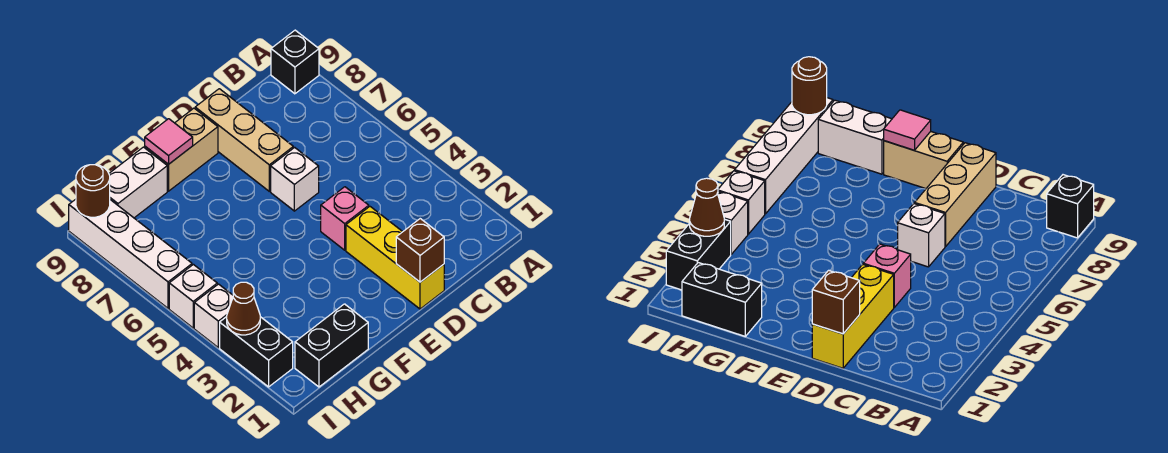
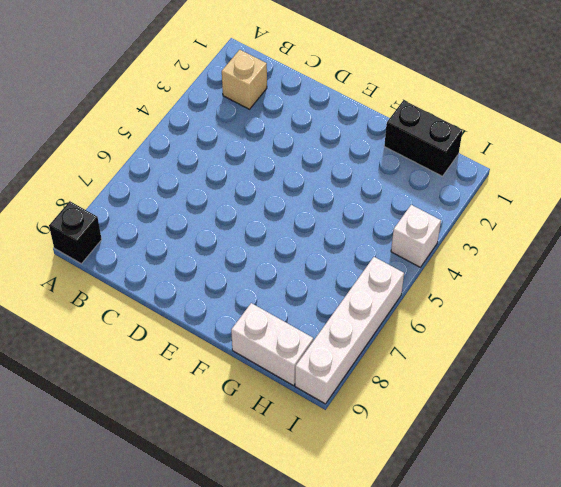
tan brick B2 level 1 -> none
none -> yellow brick D1:D3 level 1
none -> pink brick D4 level 1
none -> white brick D6 level 1

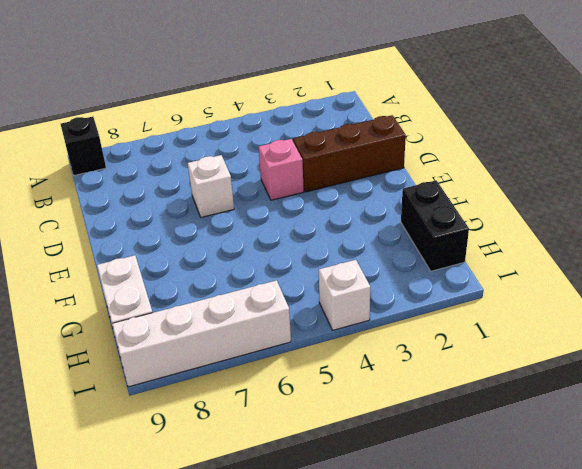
brown brick D1:D3 level 1 -> yellow brick D1:D3 level 1
none -> tan brick D7:D9 level 1
none -> tan brick E9:F9 level 1
none -> black brick I2:I3 level 1

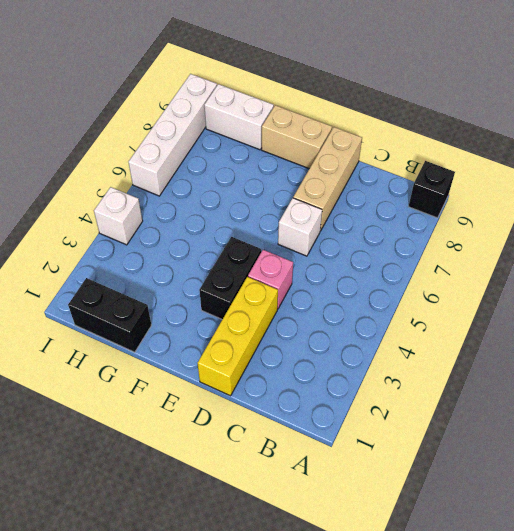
black brick E3:E4 level 1 -> black brick I2:I3 level 1
none -> white brick I5 level 1
none -> brown brick D1 level 2
none -> pink tile F9 level 2

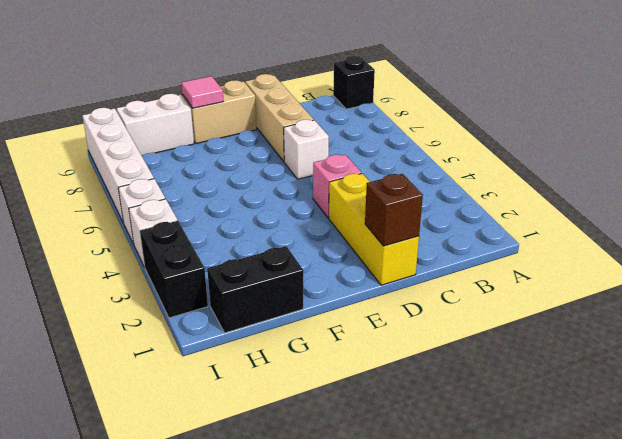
none -> brown cone I3 level 2
none -> brown round brick I9 level 2

